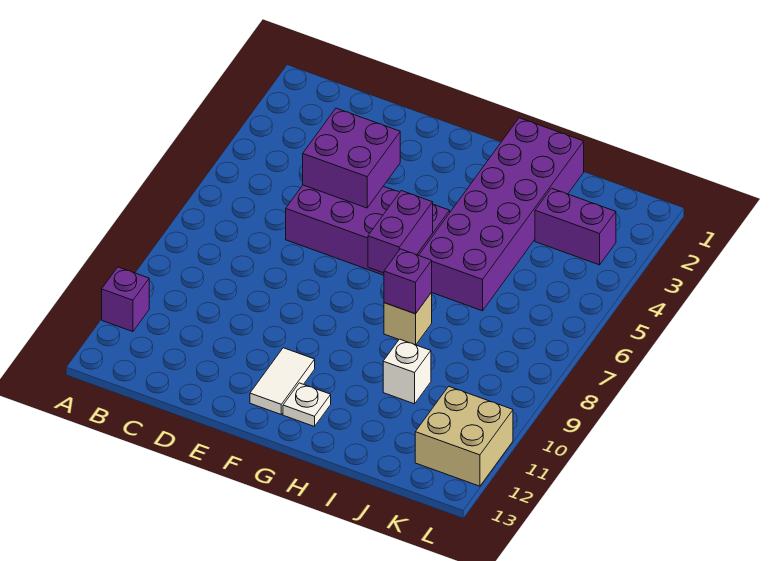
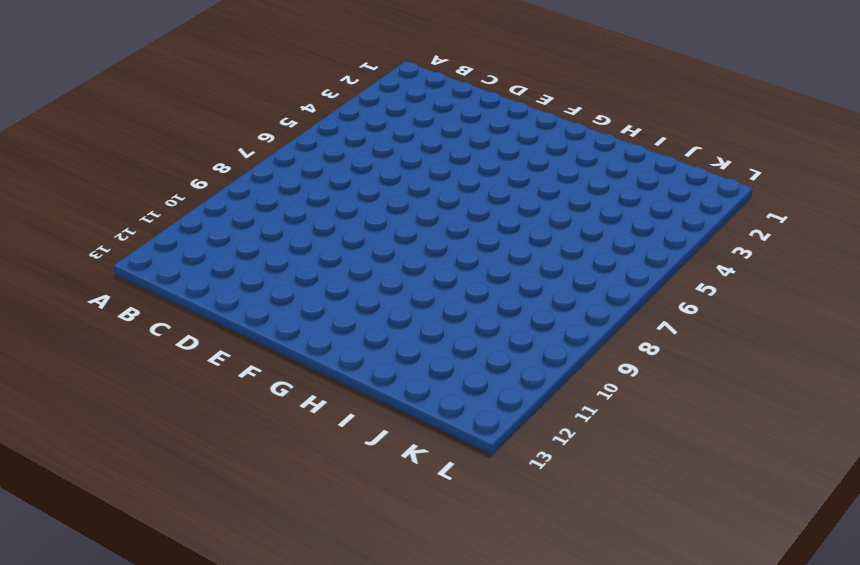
none -> purple brick A11 level 1
none -> purple brick D5:G6 level 1
none -> white tile F11:F12 level 1

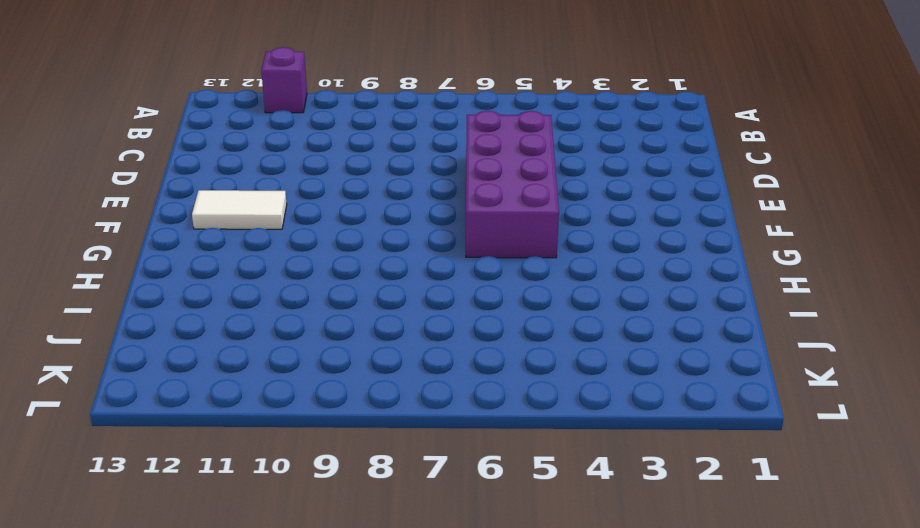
none -> white plate G12 level 1
none -> purple brick H1:I6 level 1
none -> tan brick H8 level 1

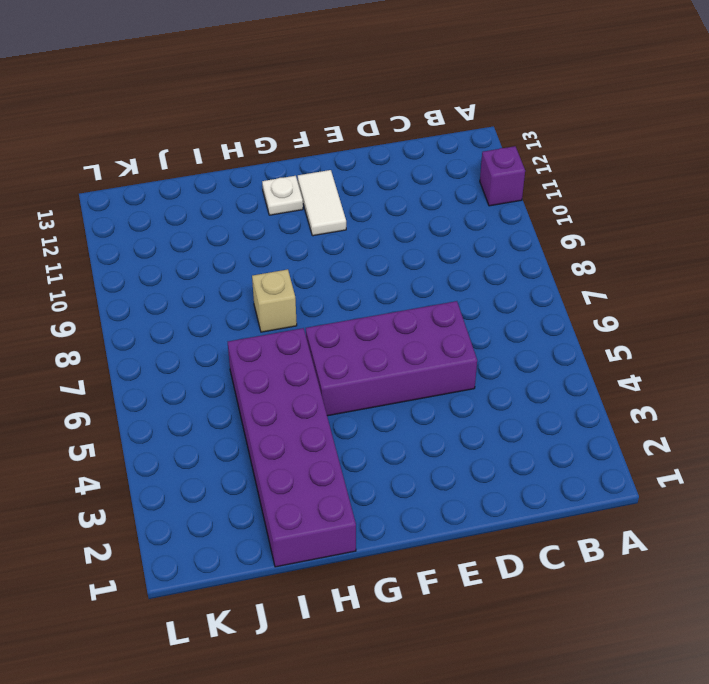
none -> white brick I10 level 1
none -> purple brick J3:K3 level 1
none -> tan brick K11:L12 level 1

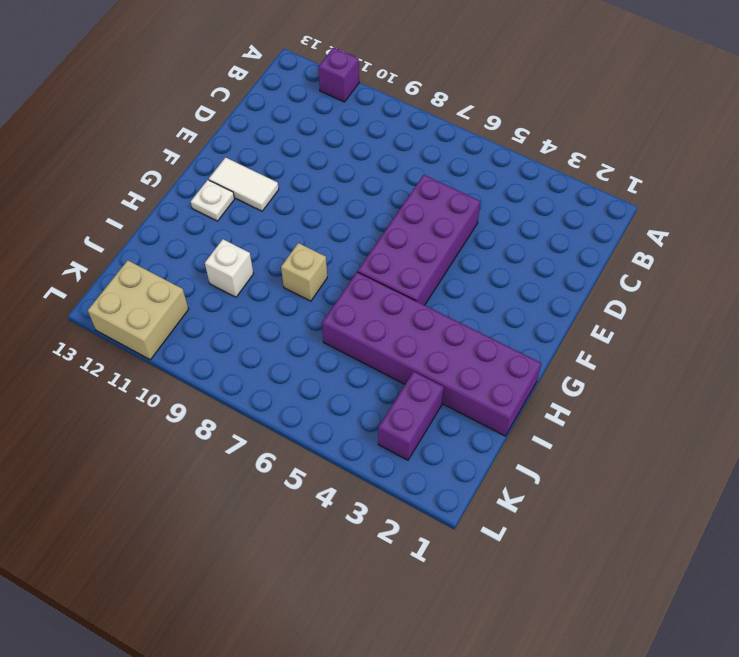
none -> purple brick D4:E5 level 2
none -> purple brick G6:G7 level 2
none -> purple brick H8 level 2

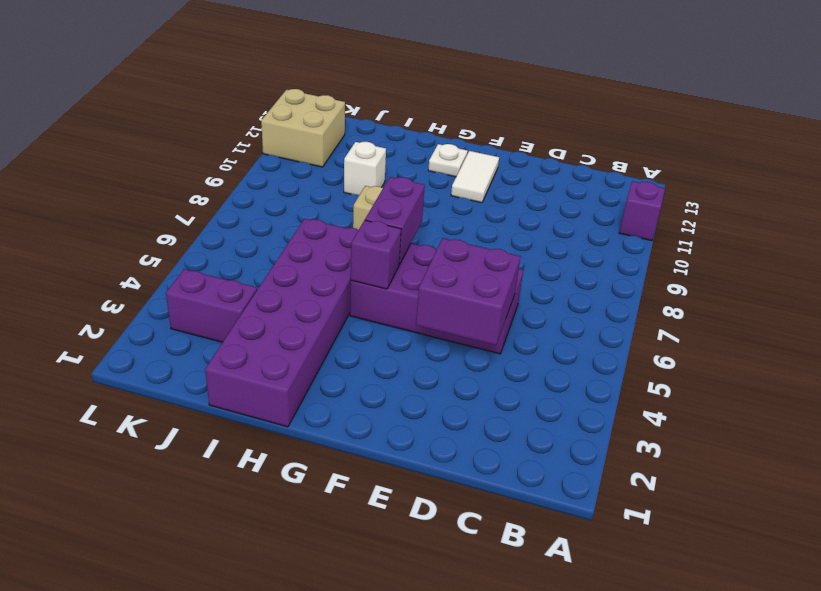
purple brick G5 level 2 -> purple brick H8 level 2

